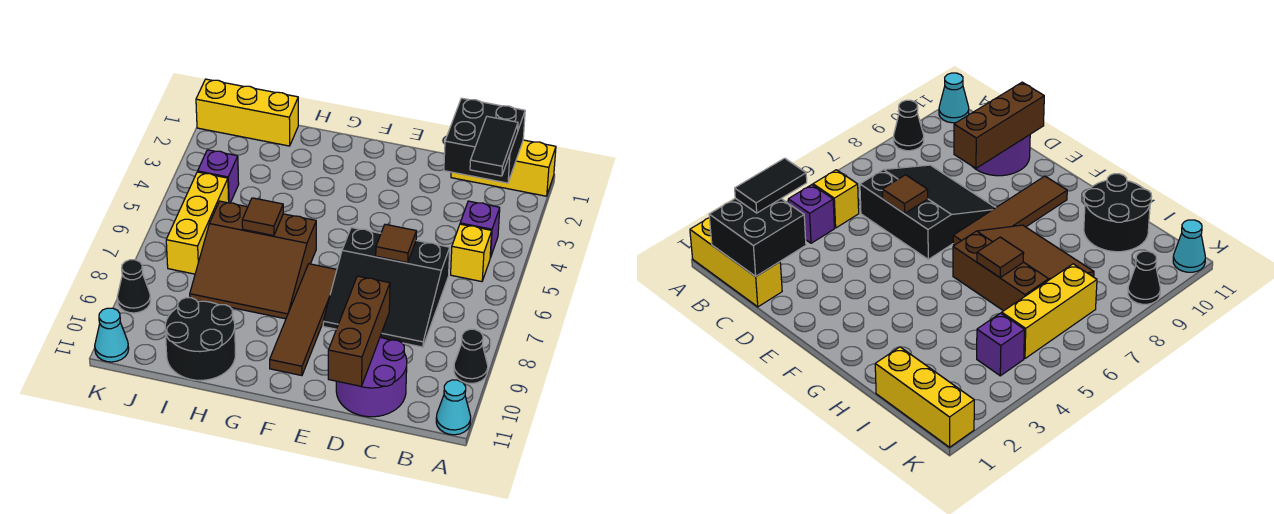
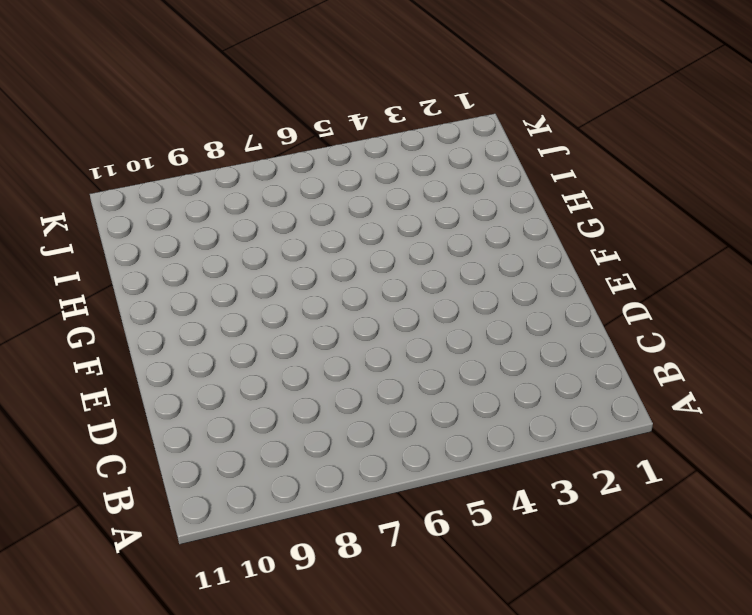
none -> yellow brick A1:C1 level 1
none -> black cone A9 level 1
none -> cyan cone A11 level 1

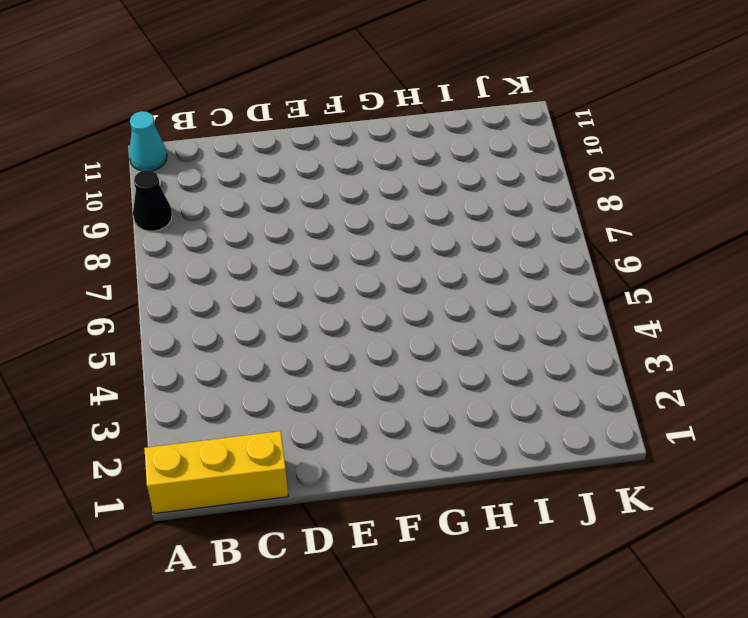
none -> purple brick B4 level 1
none -> yellow brick B5 level 1
none -> black slope C6:E8 level 1 top 6

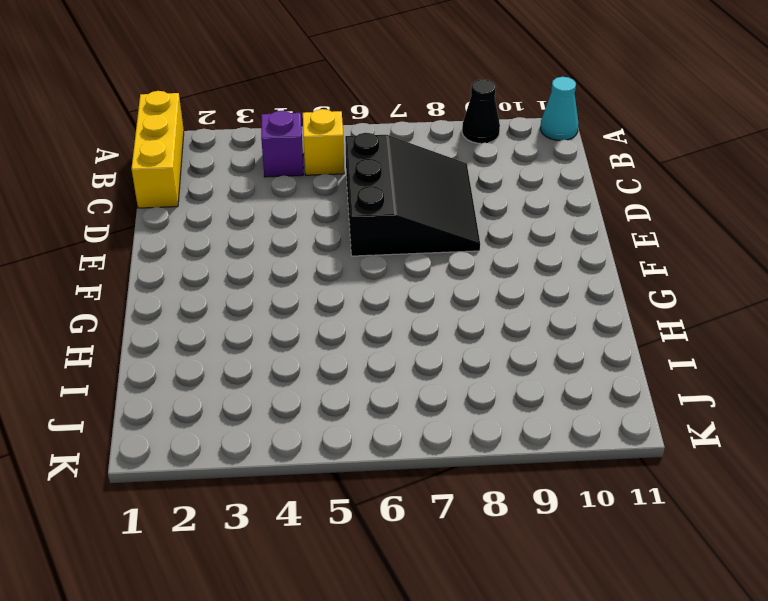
none -> purple round brick C10:D11 level 1
none -> brown tile F7:F10 level 1
none -> brown slope G6:I8 level 1 top 6

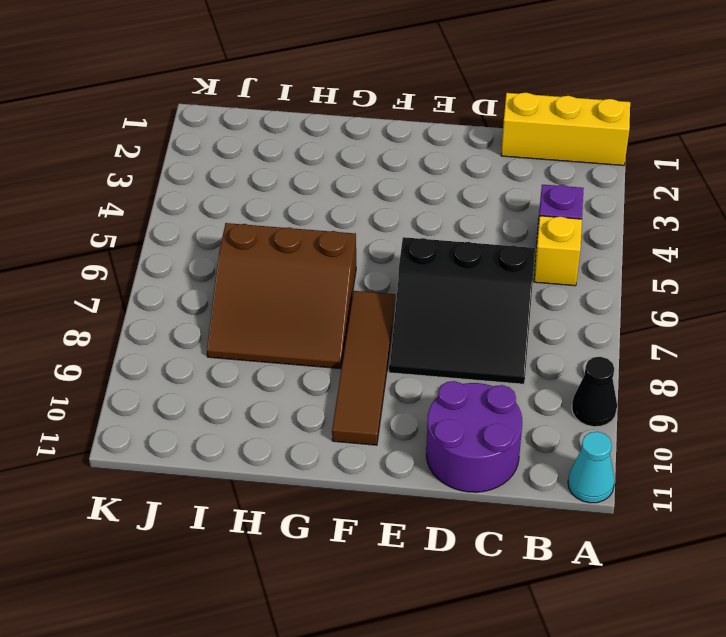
none -> black round brick H10:I11 level 1
none -> yellow brick I1:K1 level 1
none -> purple brick J4 level 1

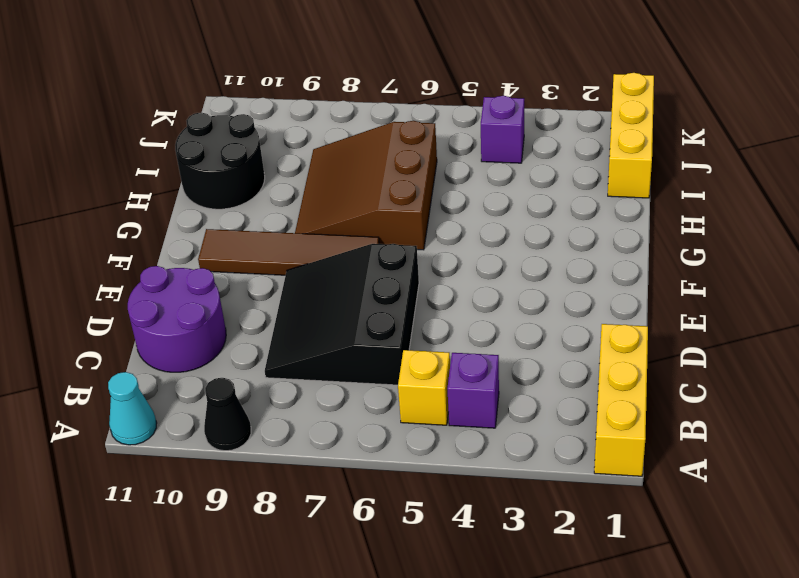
none -> yellow brick J5:J7 level 1
none -> black cone K9 level 1
none -> cyan cone K11 level 1

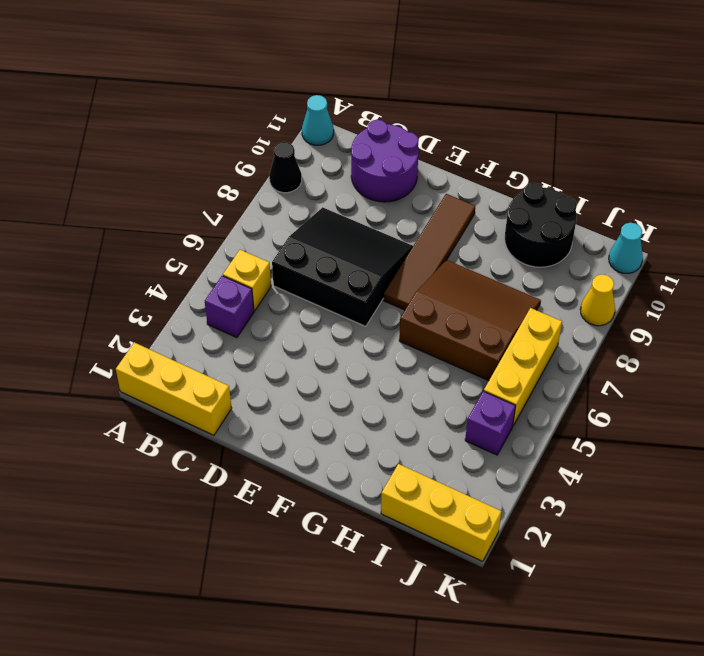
yellow cone K9 level 1 -> black cone K9 level 1
none -> black brick B1:C2 level 2
none -> brown tile D6 level 2
none -> brown brick D9:D11 level 2

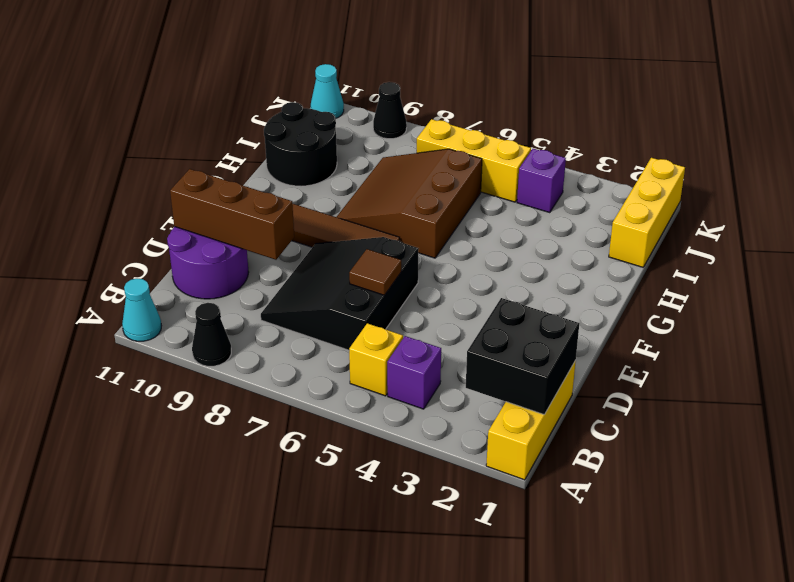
none -> brown tile H6 level 2
none -> black tile B2:B3 level 3

